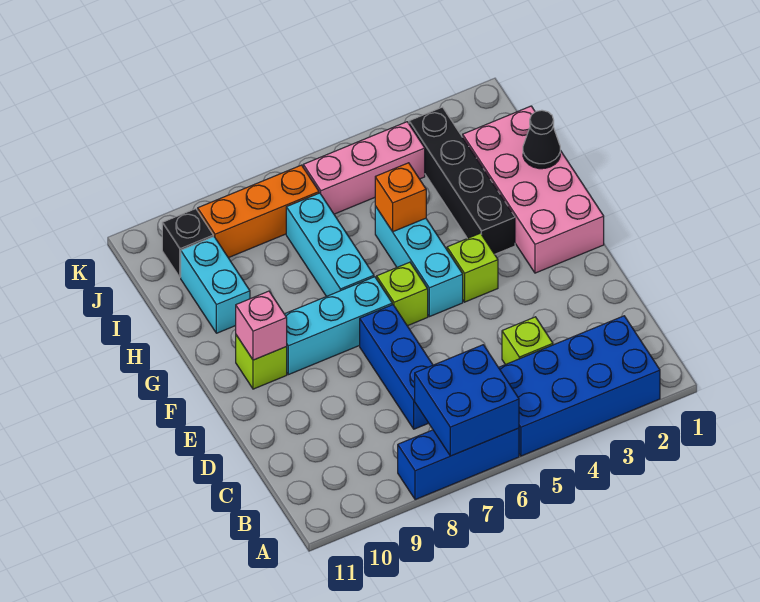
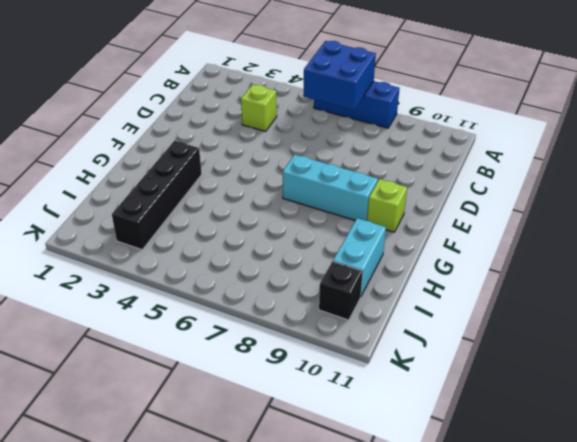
none -> blue brick A2:B5 level 1
none -> blue brick C7:E7 level 1
none -> pink brick F1:I2 level 1

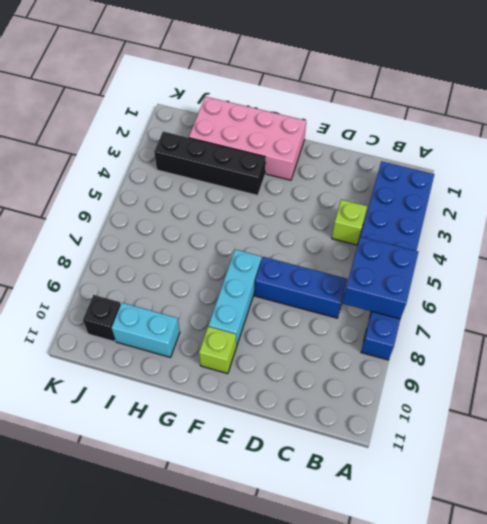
none -> lime brick F4 level 1
none -> cyan brick F5:H5 level 1
none -> lime brick F6 level 1

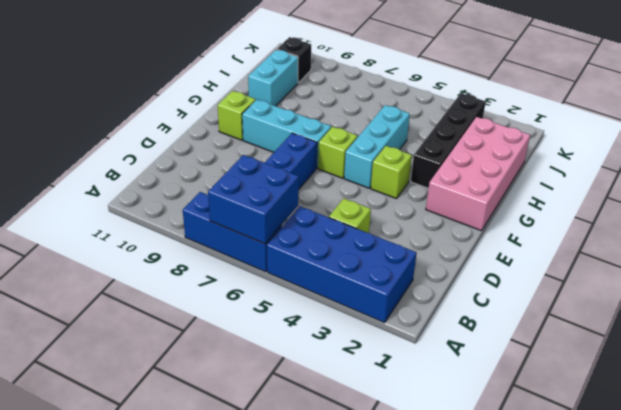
none -> cyan brick G7:I7 level 1
none -> pink brick J4:J6 level 1
none -> orange brick J7:J9 level 1

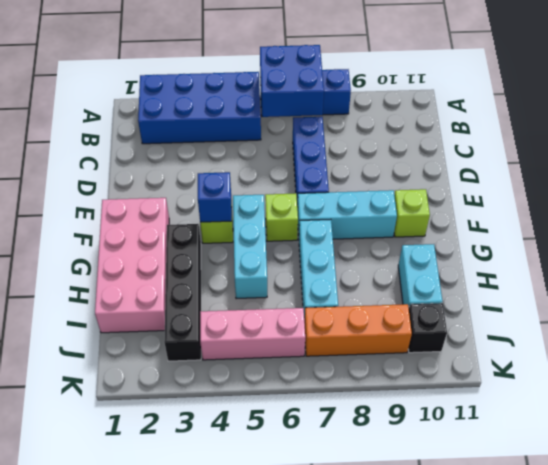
blue brick F4 level 2 -> none
none -> lime brick C4 level 1
none -> pink brick F10 level 2
none -> black cone H1 level 2

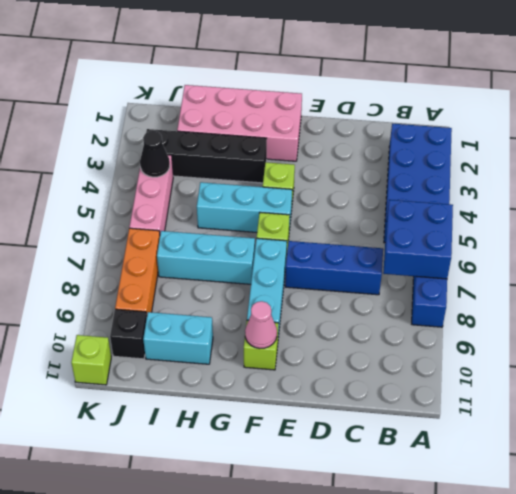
pink cone F10 level 2 -> pink brick F10 level 2
black cone J4 level 2 -> black cone H1 level 2
lime brick K11 level 1 -> lime brick C4 level 1
none -> orange brick H5 level 2

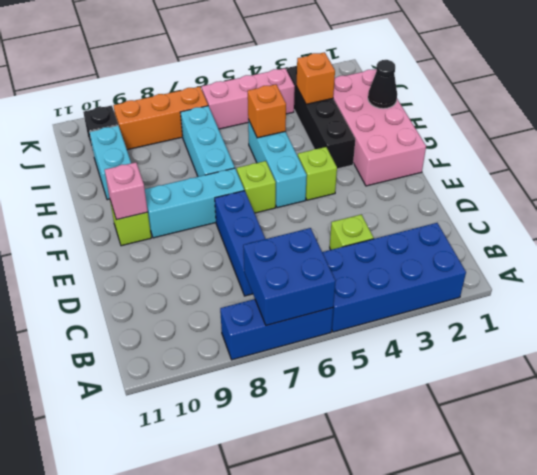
orange brick I3 level 2 -> none

